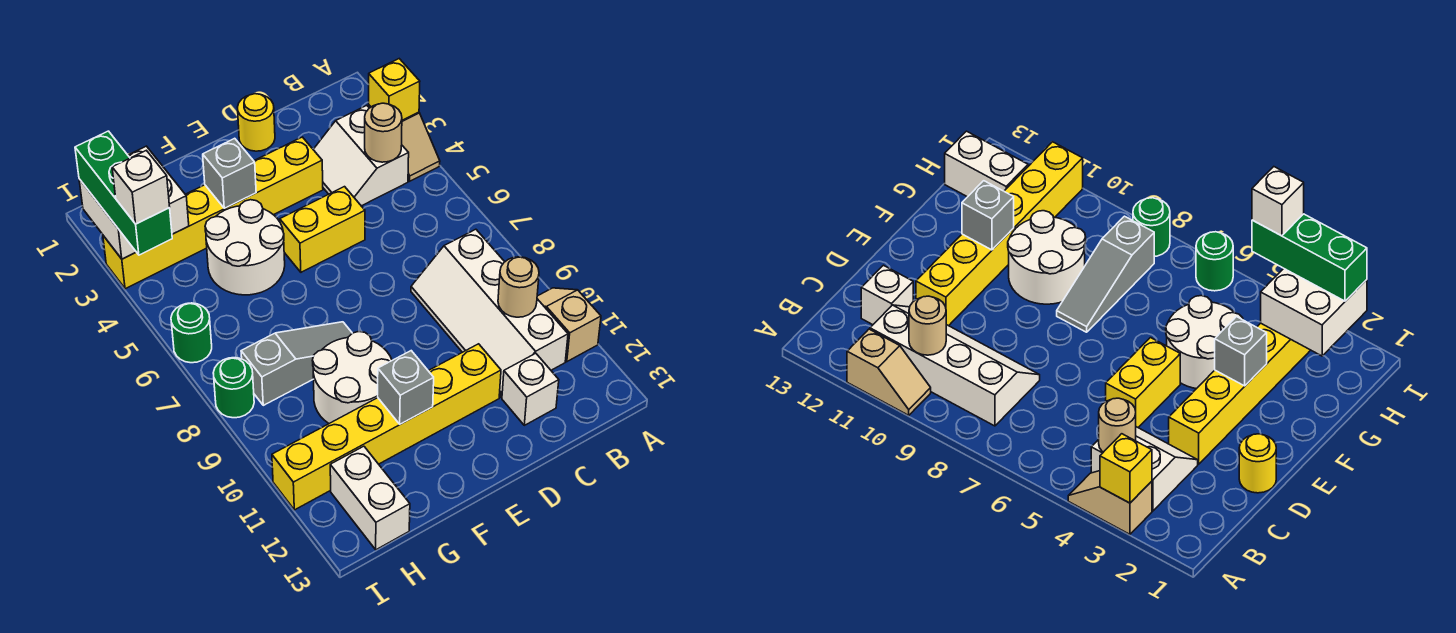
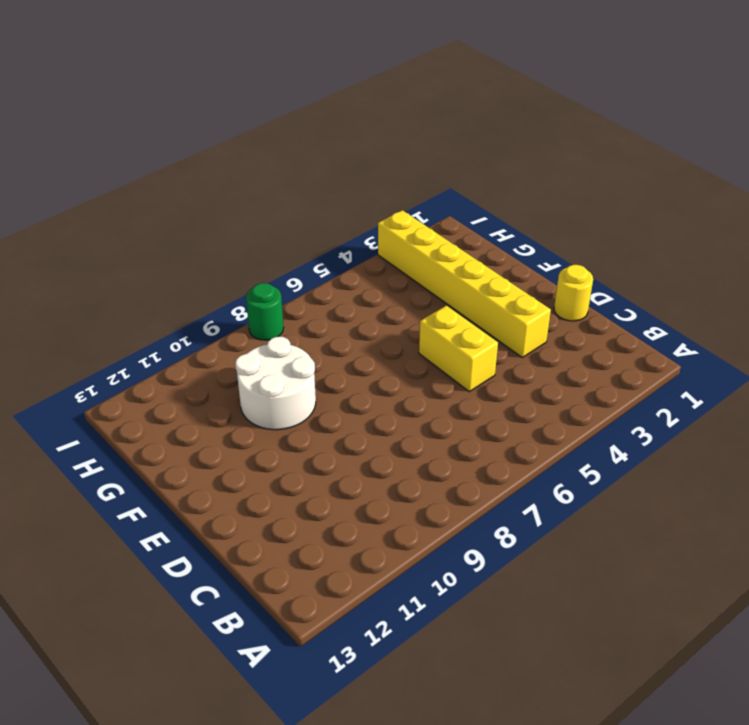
none -> tan slope A3:A4 level 1 top 3
none -> tan slope A10:A11 level 1 top 11
none -> white slope B3:C4 level 1 top B

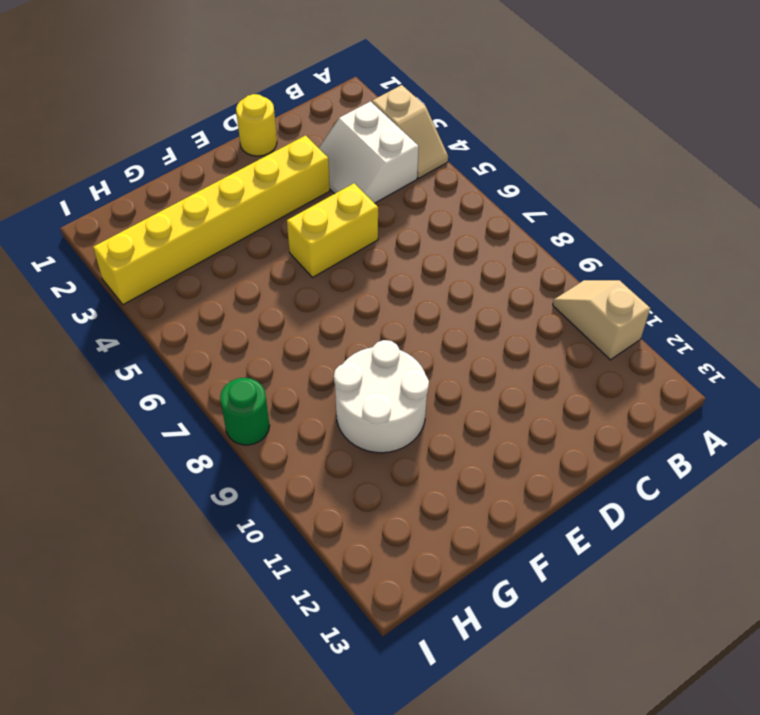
none -> white slope B8:C11 level 1 top B
none -> white brick C12 level 1
none -> yellow brick D11:I11 level 1

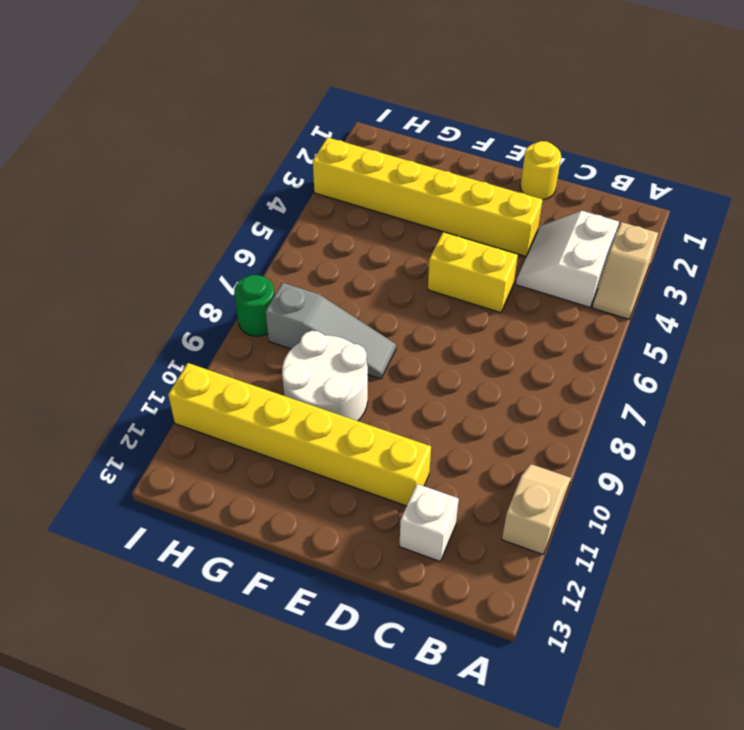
none -> white slope B8:C11 level 1 top B
none -> white round brick F4:G5 level 1
none -> white brick H12:H13 level 1

